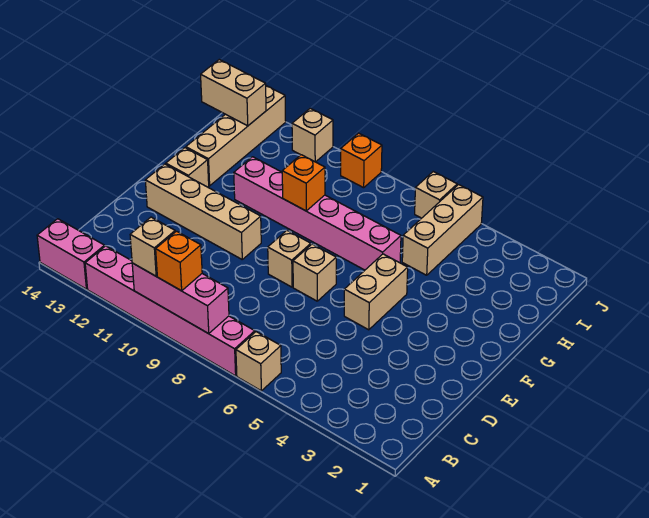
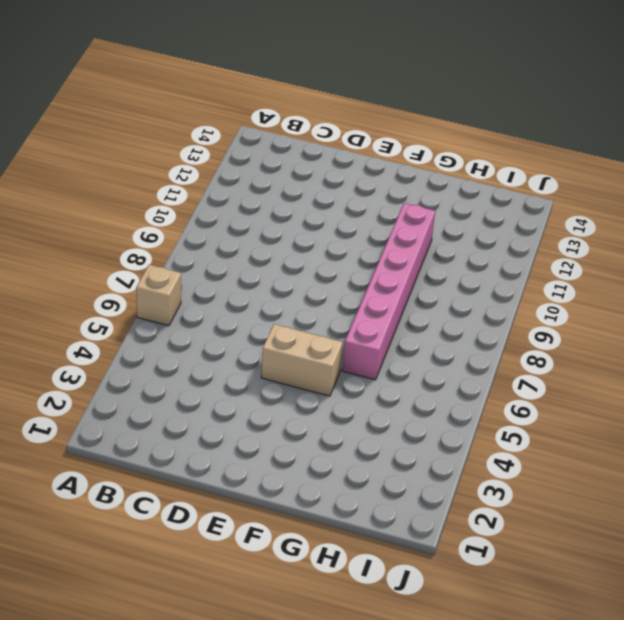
none -> pink brick A7:A12 level 1
none -> pink brick A13:A14 level 1
none -> tan brick E7 level 1

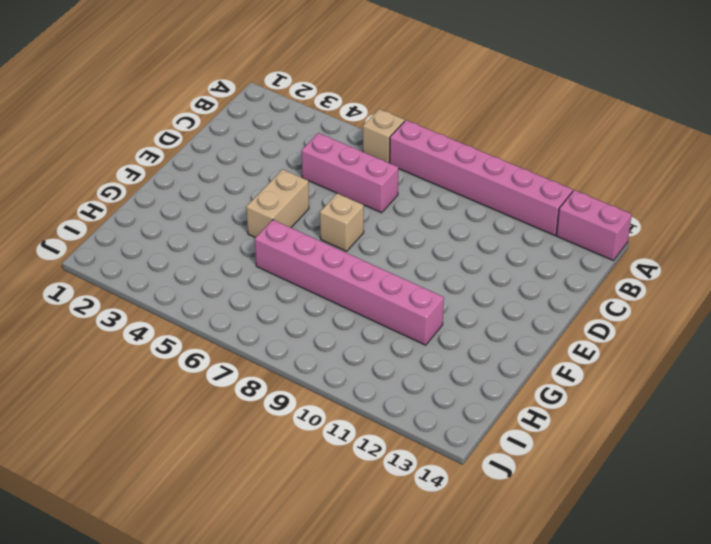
pink brick C5:C7 level 1 -> pink brick A8:A10 level 2
none -> tan brick E8 level 1
none -> tan brick E10:E13 level 1
none -> tan brick F13 level 1

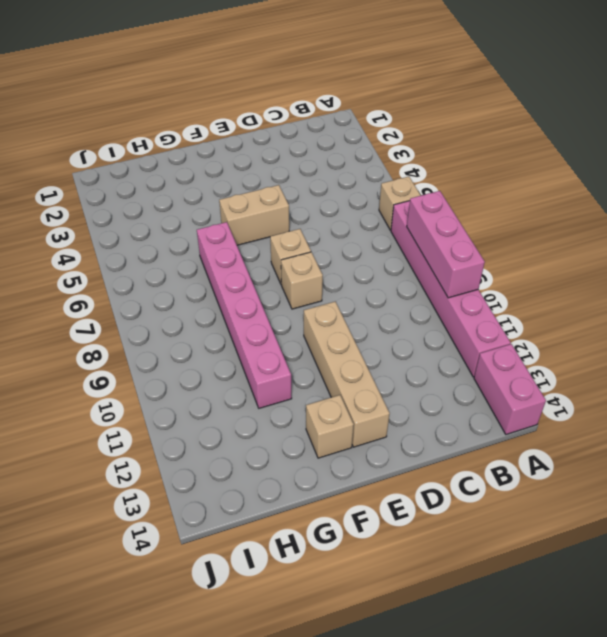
none -> tan brick G13:J13 level 1
none -> tan brick H5:J5 level 1
none -> tan brick J6 level 1

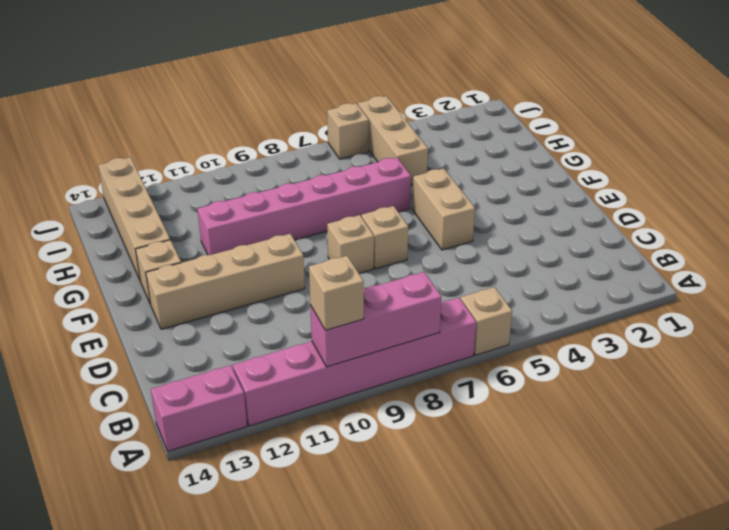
none -> orange brick J9 level 1
none -> tan brick J11 level 1
none -> orange brick G9 level 2

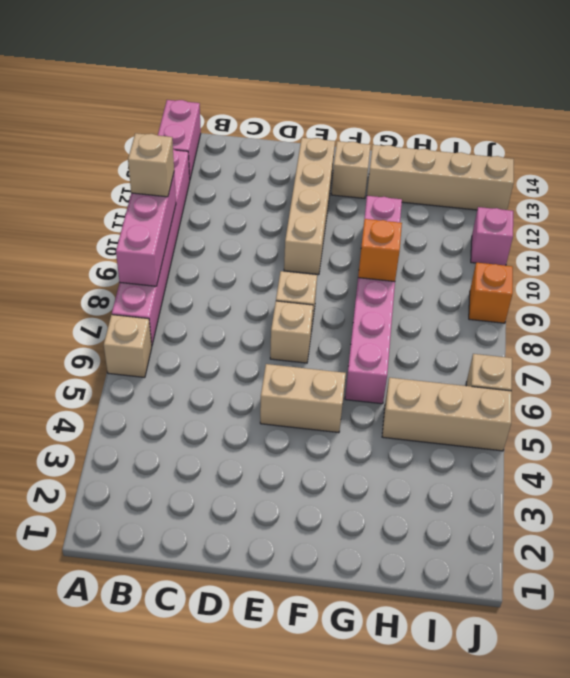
pink brick J11 level 1 -> tan brick J11 level 1
none -> tan brick I13:I14 level 2
none -> orange brick A9 level 3

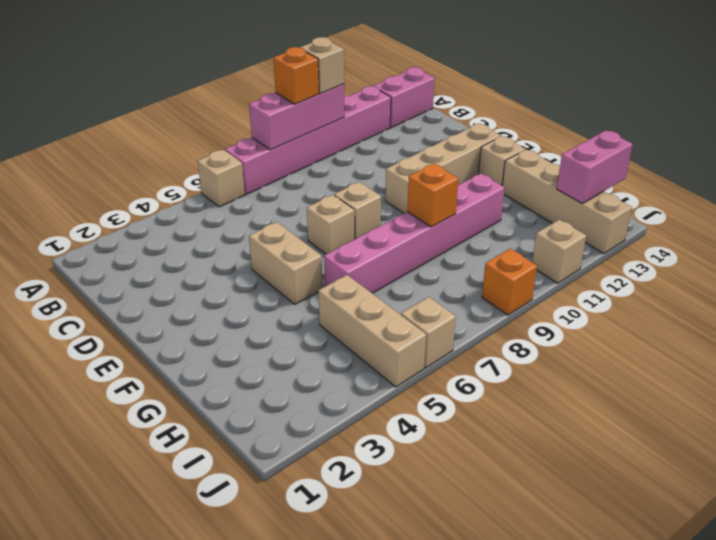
pink brick I13:I14 level 2 -> tan brick I13:I14 level 2

